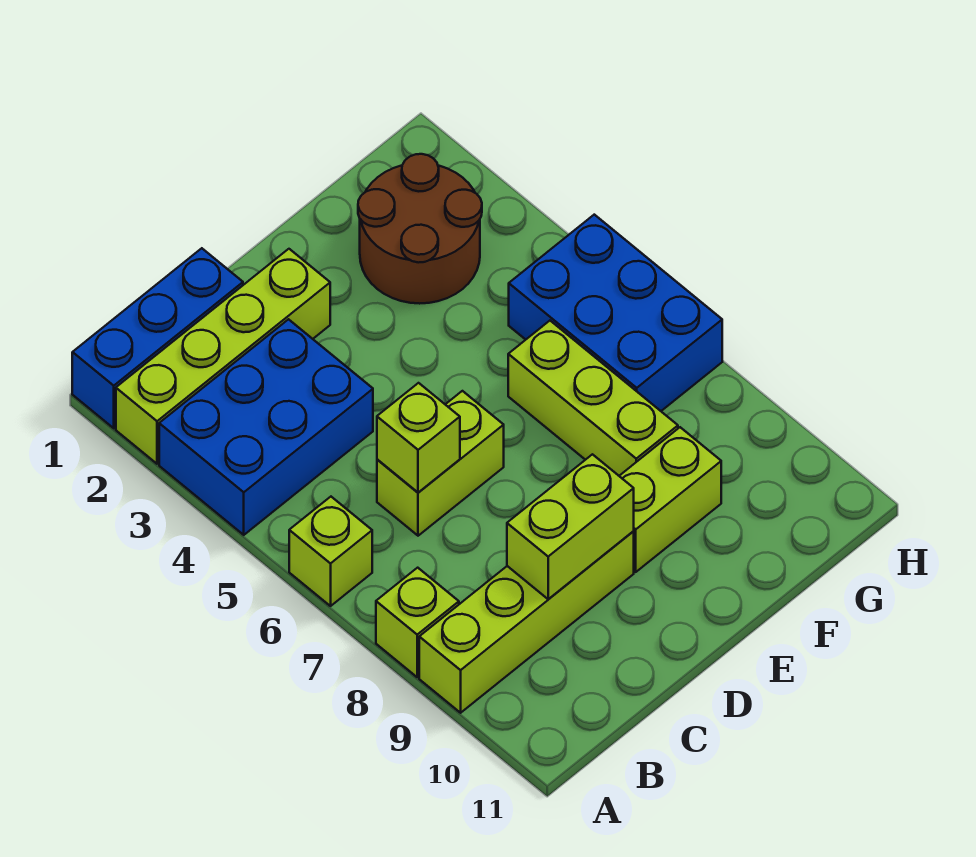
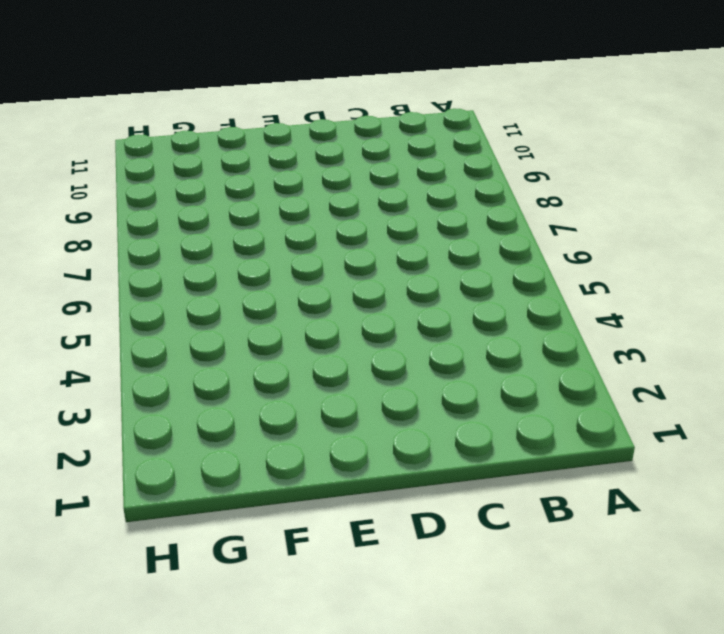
none -> blue brick A1:C1 level 1
none -> lime brick A2:D2 level 1
none -> blue brick A3:C4 level 1

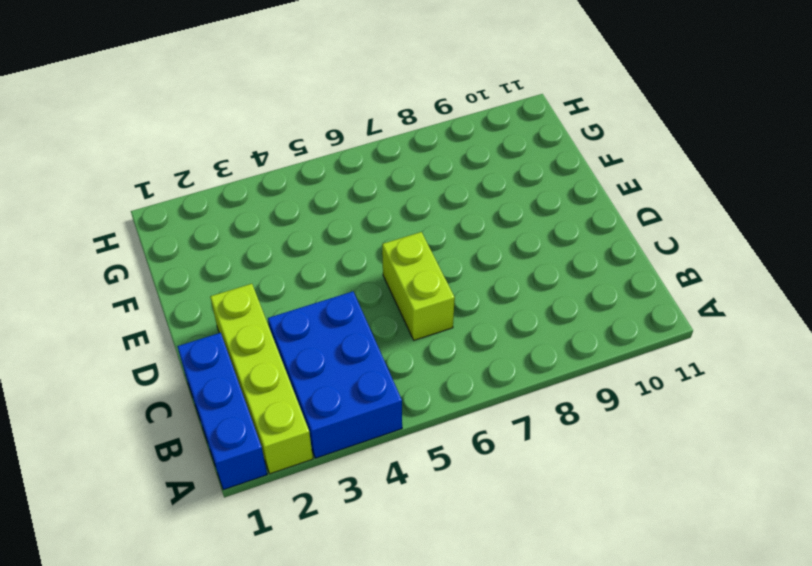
none -> lime brick A6 level 1
none -> lime brick A8 level 1
none -> lime brick A9:D9 level 1

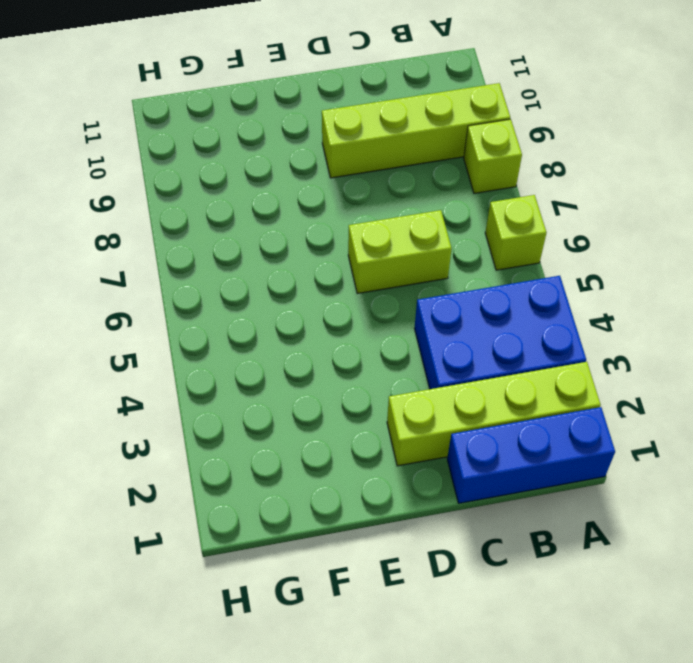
none -> lime brick E9:F9 level 1
none -> brown round brick F2:G3 level 1
none -> lime brick F6:F8 level 1

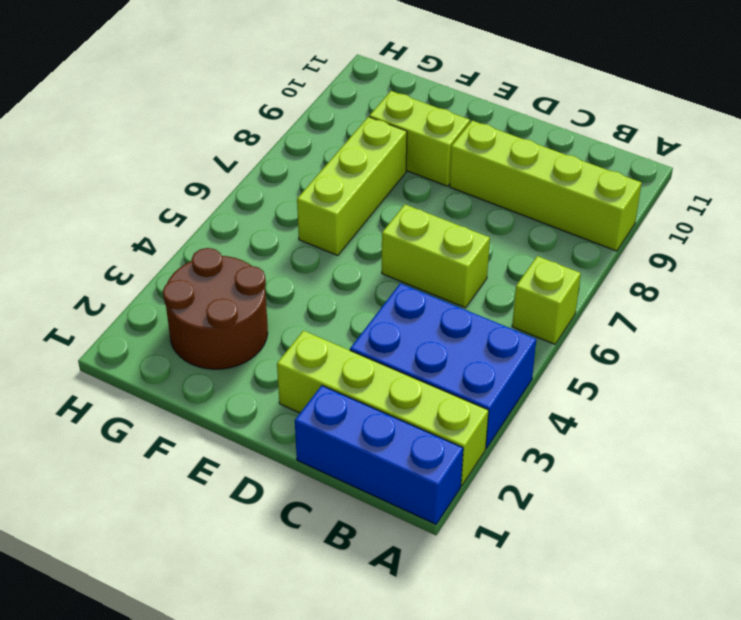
none -> lime brick A8 level 1
none -> blue brick G5:H7 level 1
none -> lime brick C6 level 2

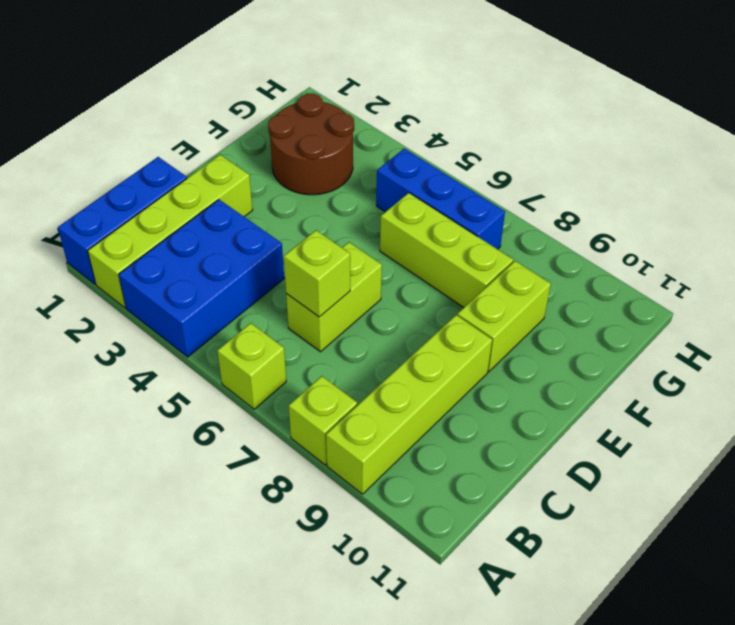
blue brick G5:G7 level 1 -> blue brick G5:H7 level 1
none -> lime brick C9:D9 level 2

